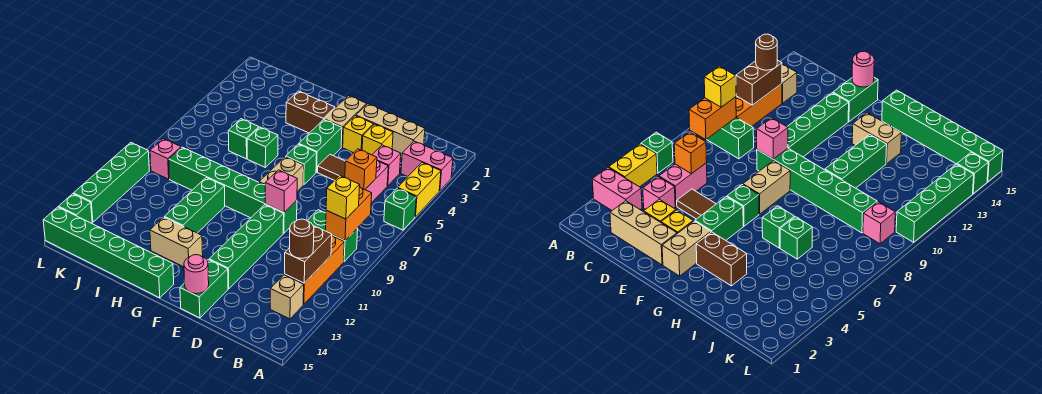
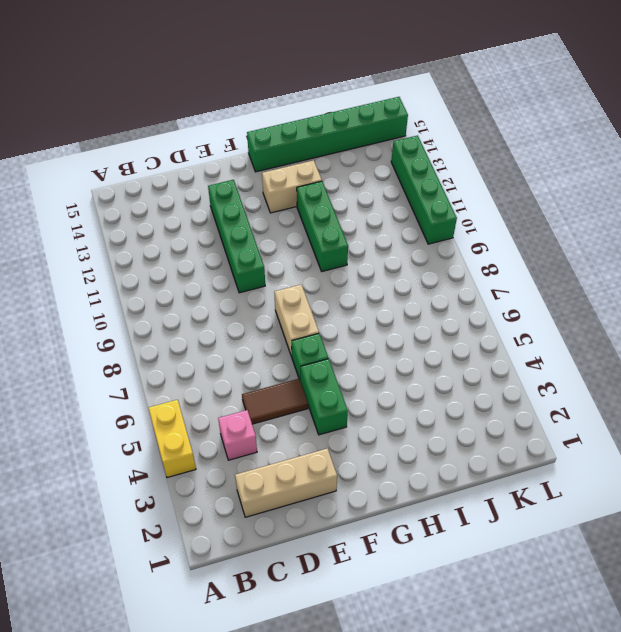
none -> pink brick A3:B3 level 1
none -> green brick A6 level 1
none -> green brick B9:C9 level 1
none -> orange brick B10:B12 level 1

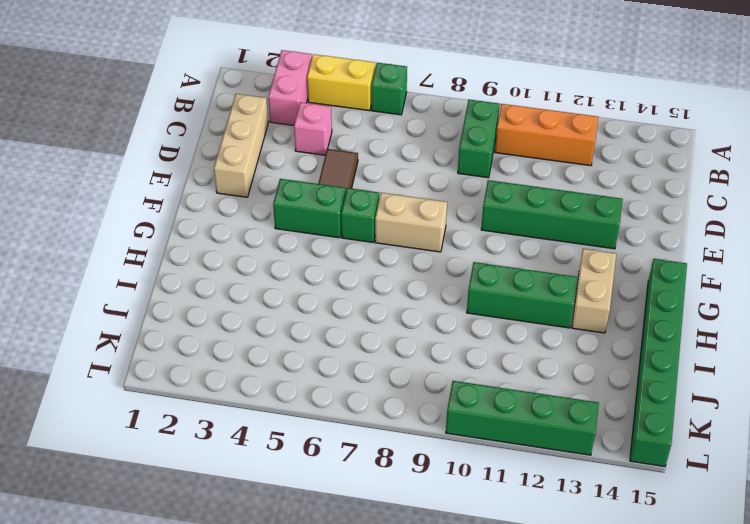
none -> tan brick B13 level 1
none -> pink brick C5:C6 level 1
none -> yellow brick D3 level 1
none -> yellow brick E3 level 1

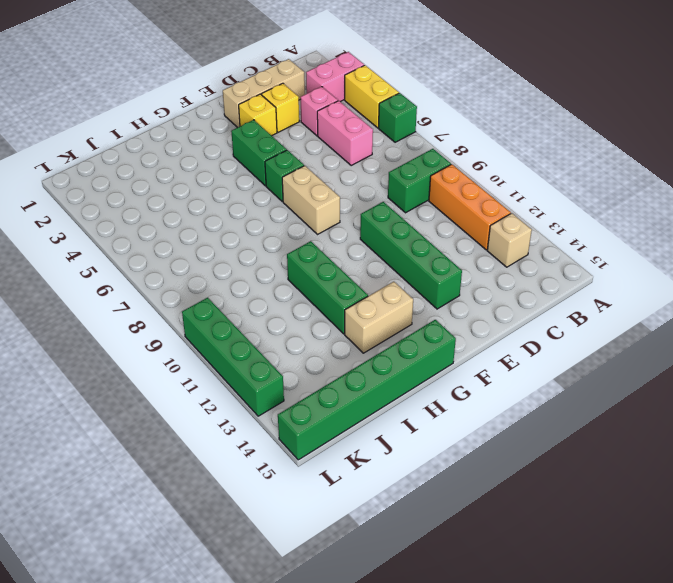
none -> brown tile D5:E5 level 1
none -> green brick E9:J9 level 1
none -> green brick E14:E15 level 1
none -> tan brick F2:F3 level 1

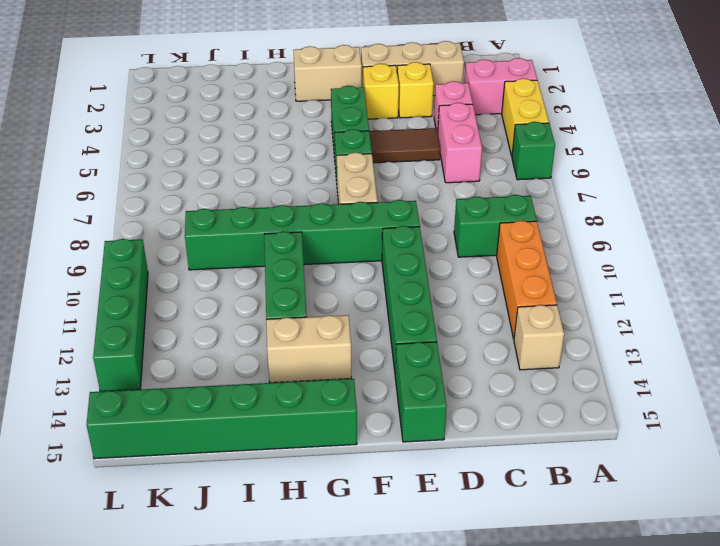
tan brick F2:G2 level 1 -> tan brick F2:F3 level 1
none -> brown brick G3:H3 level 1
none -> green brick H6 level 1
none -> green brick I6 level 1
none -> pink brick K9 level 1

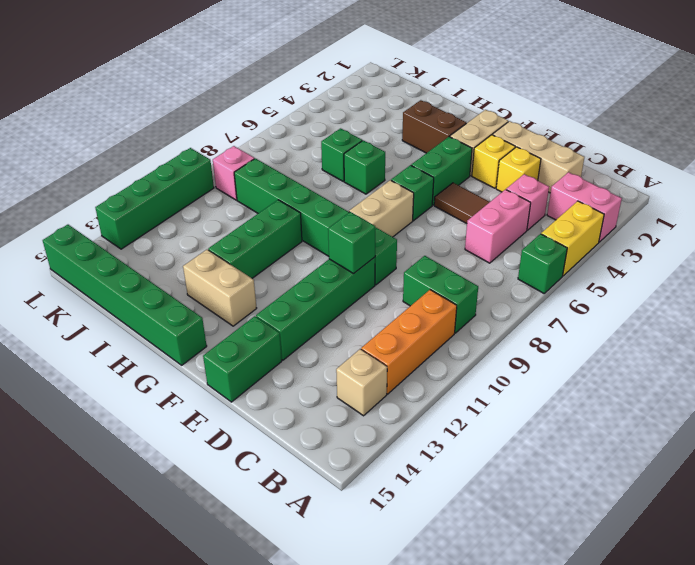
green brick E10 level 2 -> green brick L14 level 1
none -> orange brick B8:B9 level 2
none -> brown brick B11:B12 level 2
none -> orange brick C6 level 2
none -> pink brick E9 level 2

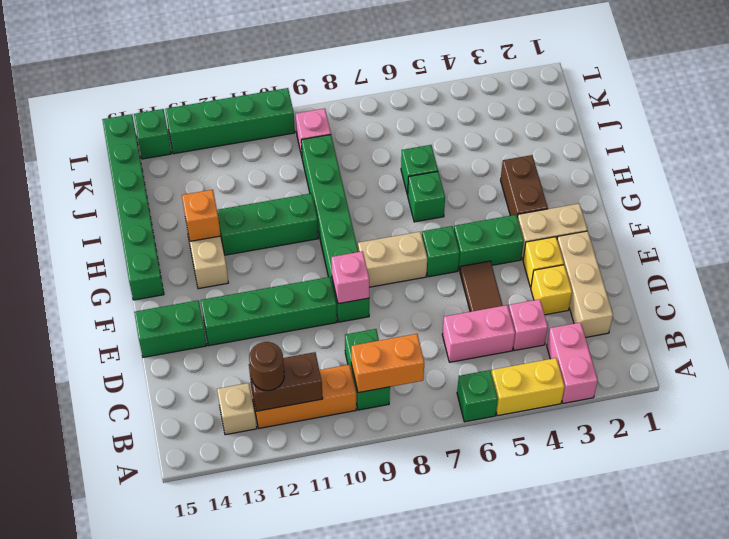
orange brick H13 level 2 -> orange brick C6 level 2
none -> pink round brick E15 level 2
none -> yellow brick B9 level 3

